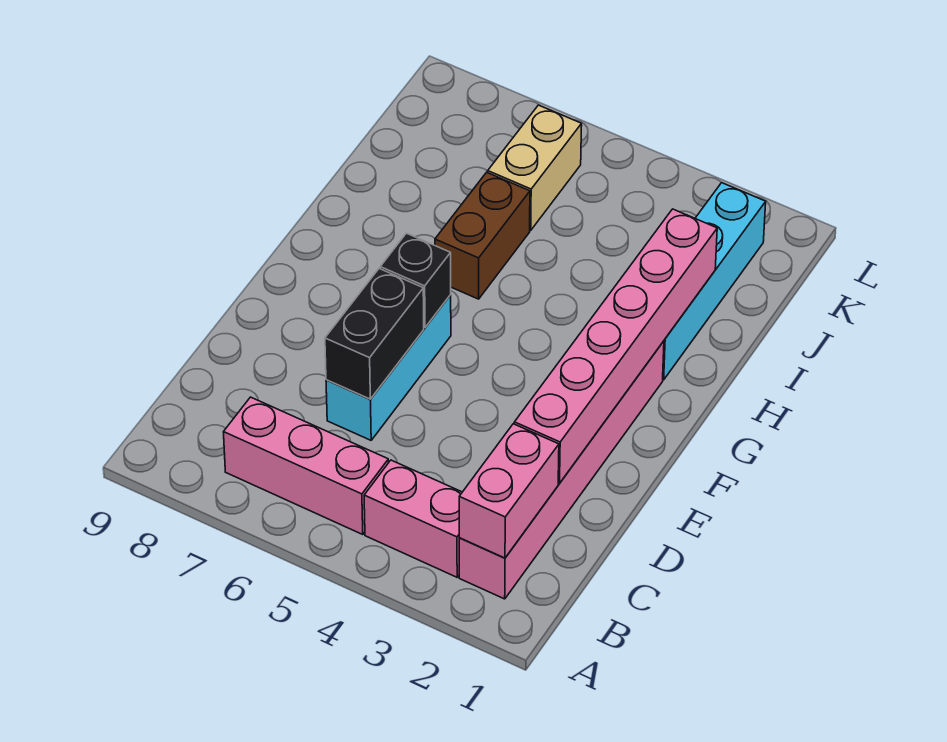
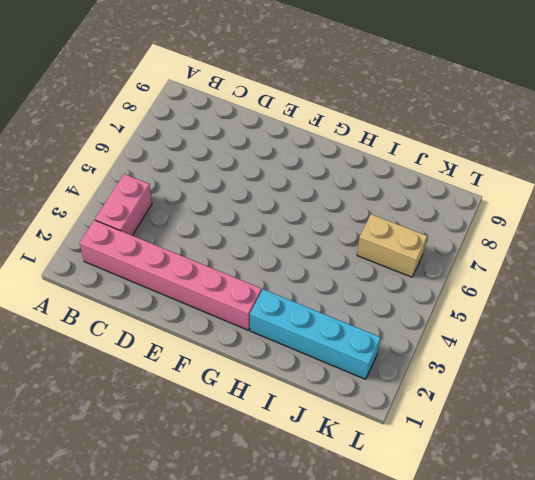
none -> pink brick B5:B7 level 1
none -> cyan brick D6:F6 level 1

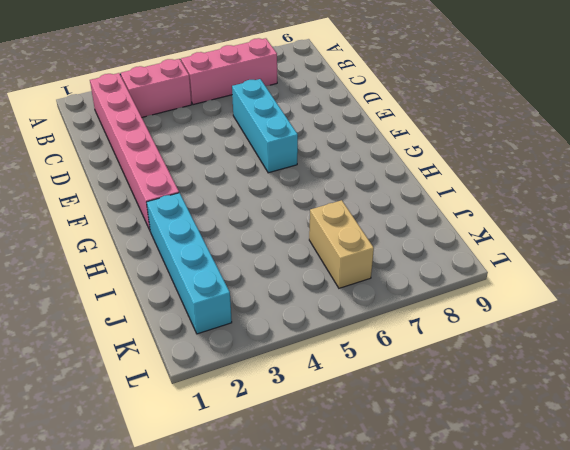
none -> brown brick H6:I6 level 1
none -> pink brick B2:C2 level 2

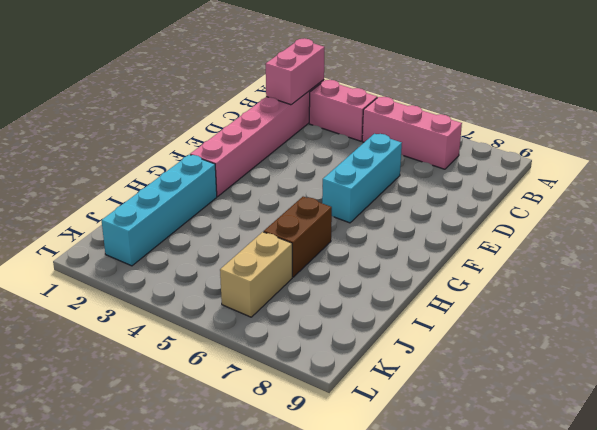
none -> pink brick D2:I2 level 2
none -> black brick D6:E6 level 2

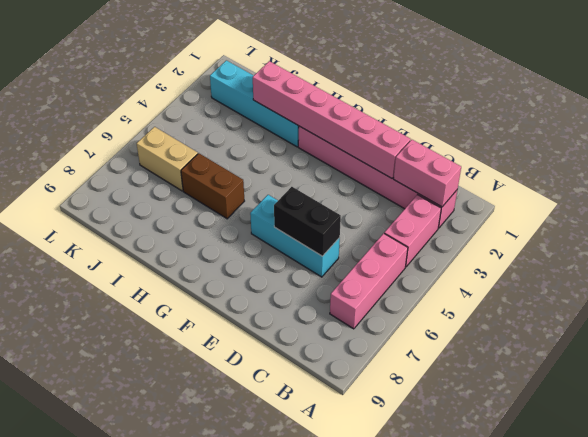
none -> black brick F6 level 2

